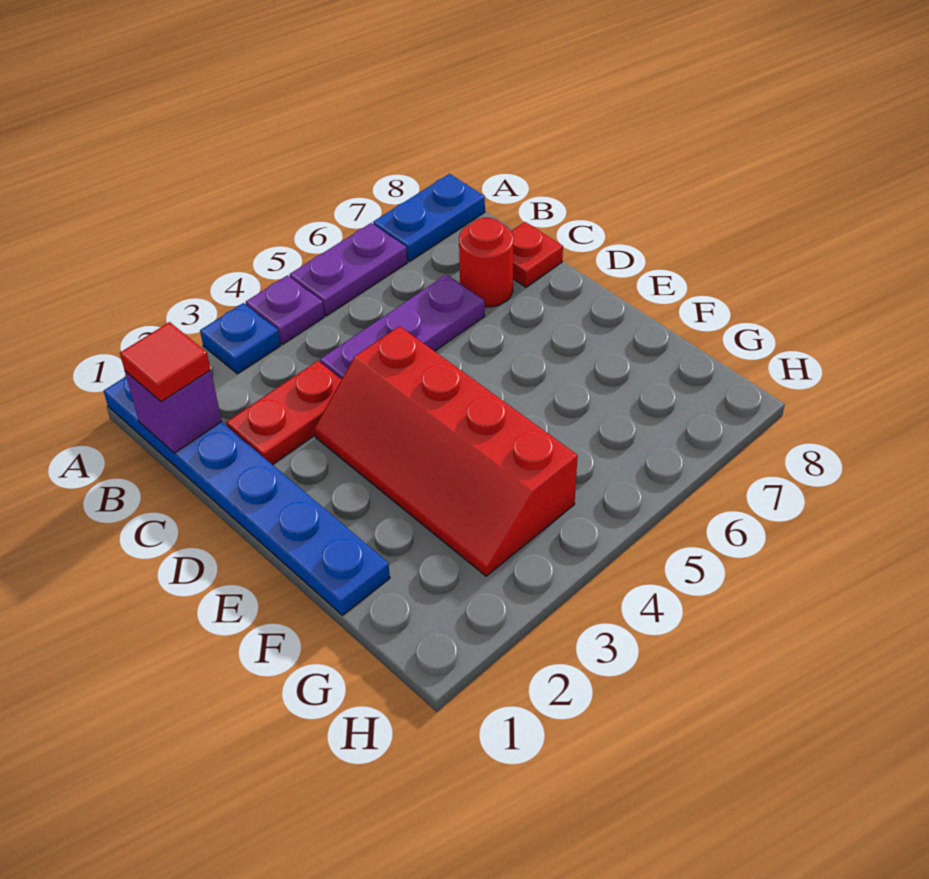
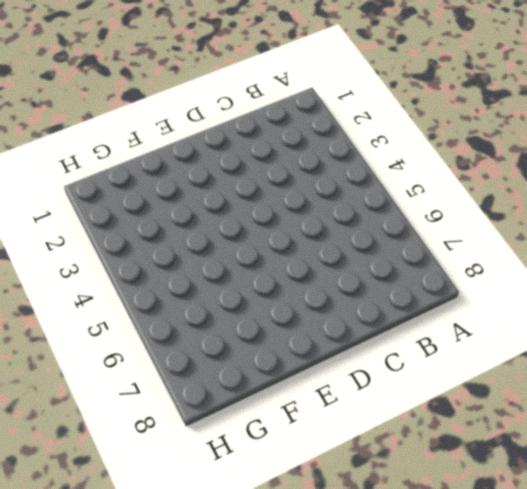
none -> blue plate A1:F1 level 1
none -> blue plate A3 level 1
none -> purple plate A4 level 1

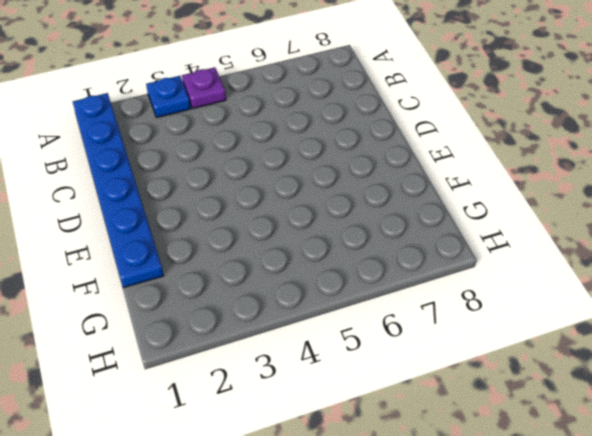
none -> purple plate A5:A6 level 1
none -> blue plate A7:A8 level 1
none -> red plate C2:C3 level 1

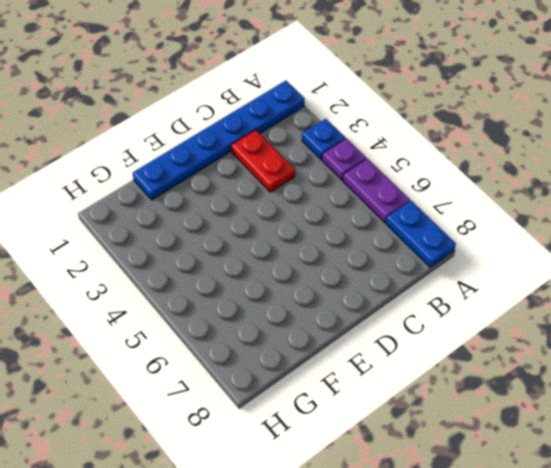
none -> purple plate C4:C6 level 1
none -> red round brick C7 level 1
none -> red plate C8 level 1

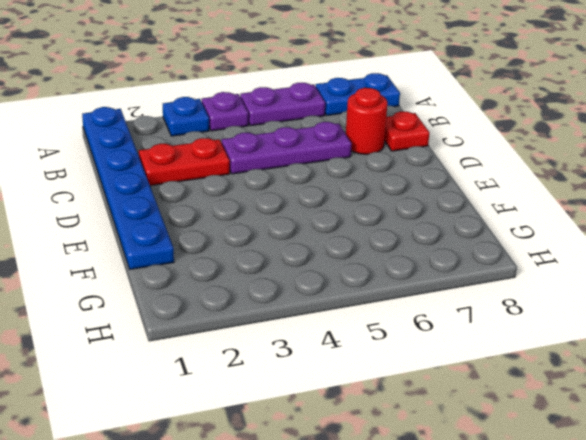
none -> red slope D3:G4 level 1 top 4
none -> purple brick B1 level 2
none -> red tile B1 level 3

